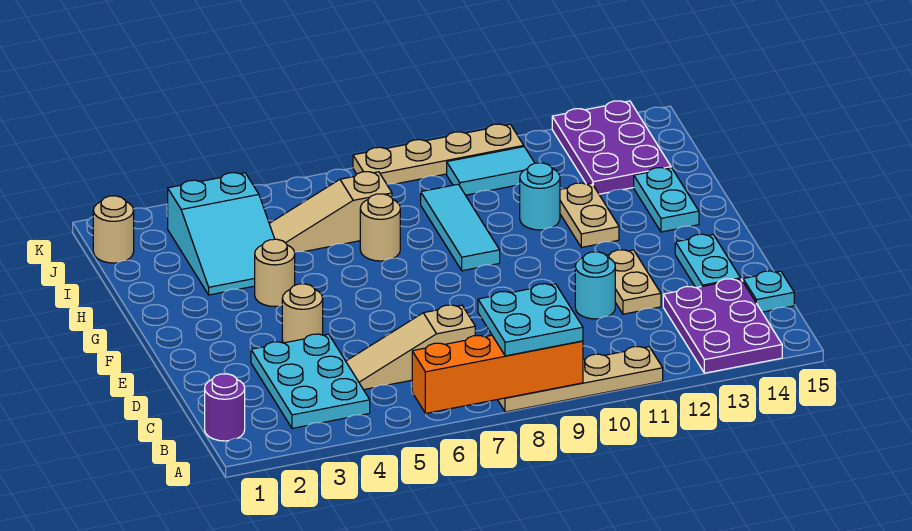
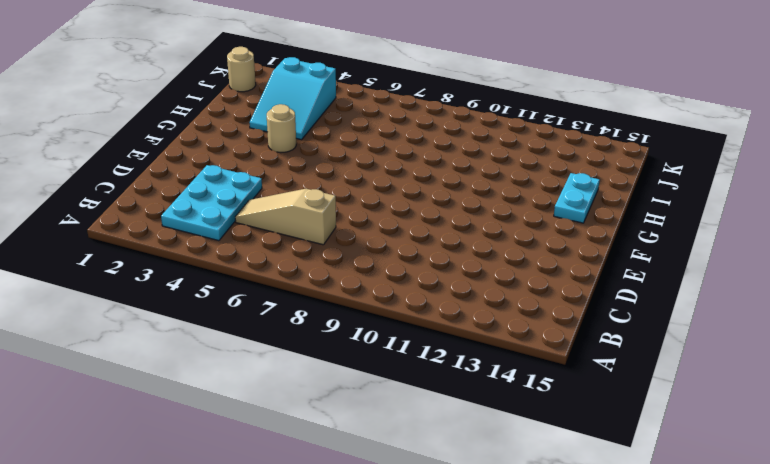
none -> tan plate A8:A11 level 1
none -> purple plate A13:C14 level 1
none -> purple round brick B1 level 1

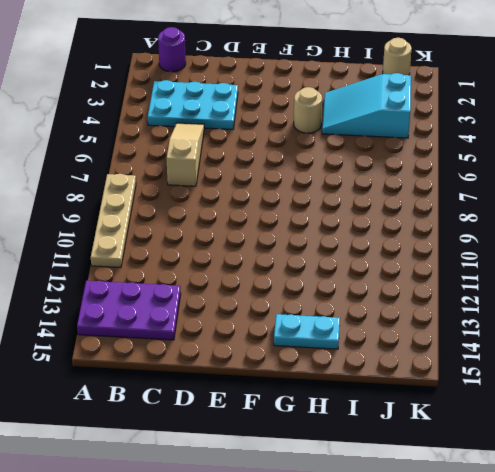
none -> cyan plate C15 level 1
none -> cyan round brick D11 level 1
none -> tan plate D12:E12 level 1

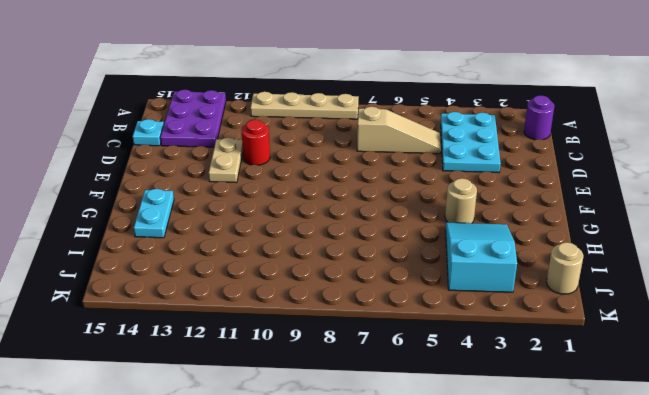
red round brick D11 level 1 -> cyan round brick D11 level 1
none -> cyan plate D14:E14 level 1
none -> tan round brick E4 level 1
none -> cyan tile G9:I9 level 1

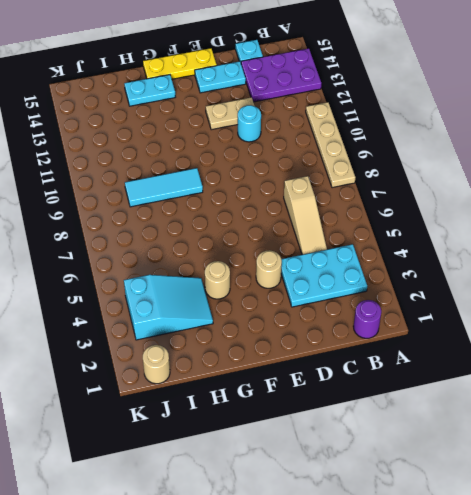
yellow plate E15:G15 level 1 -> none
none -> tan plate G12:H12 level 1
none -> tan round brick H7 level 1
none -> cyan round brick H11 level 1

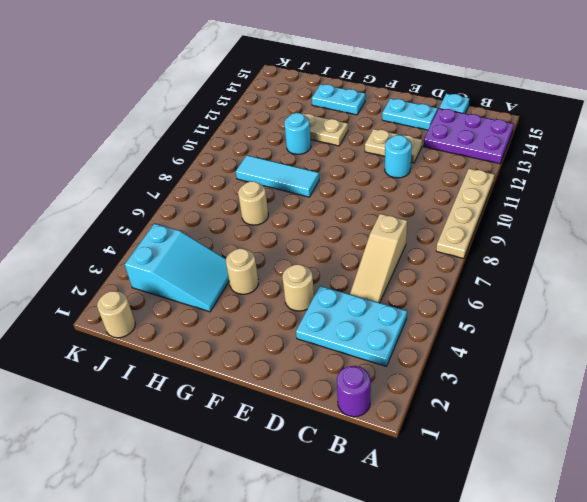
none -> tan slope I5:I7 level 1 top 7
none -> purple plate I13:K14 level 1
none -> cyan tile J10:J11 level 1

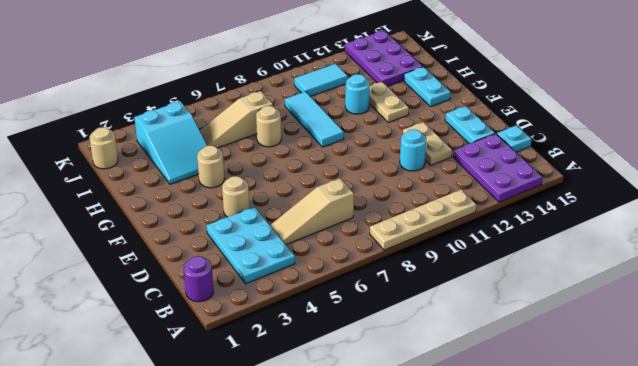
none -> tan plate K8:K11 level 1
none -> orange brick A6:A9 level 2
none -> cyan plate A8:B9 level 3

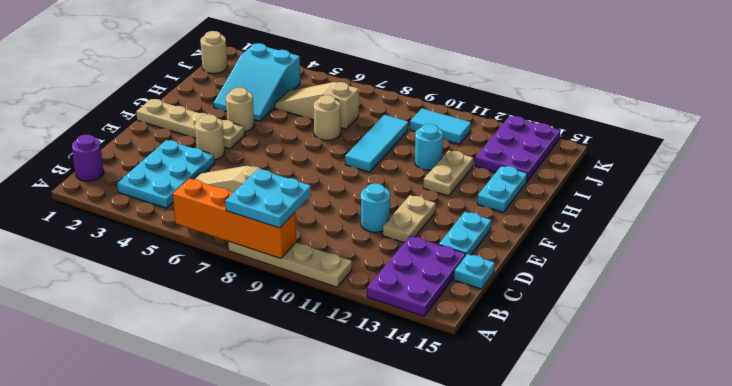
tan plate F1:F4 level 1 -> tan plate K8:K11 level 1

